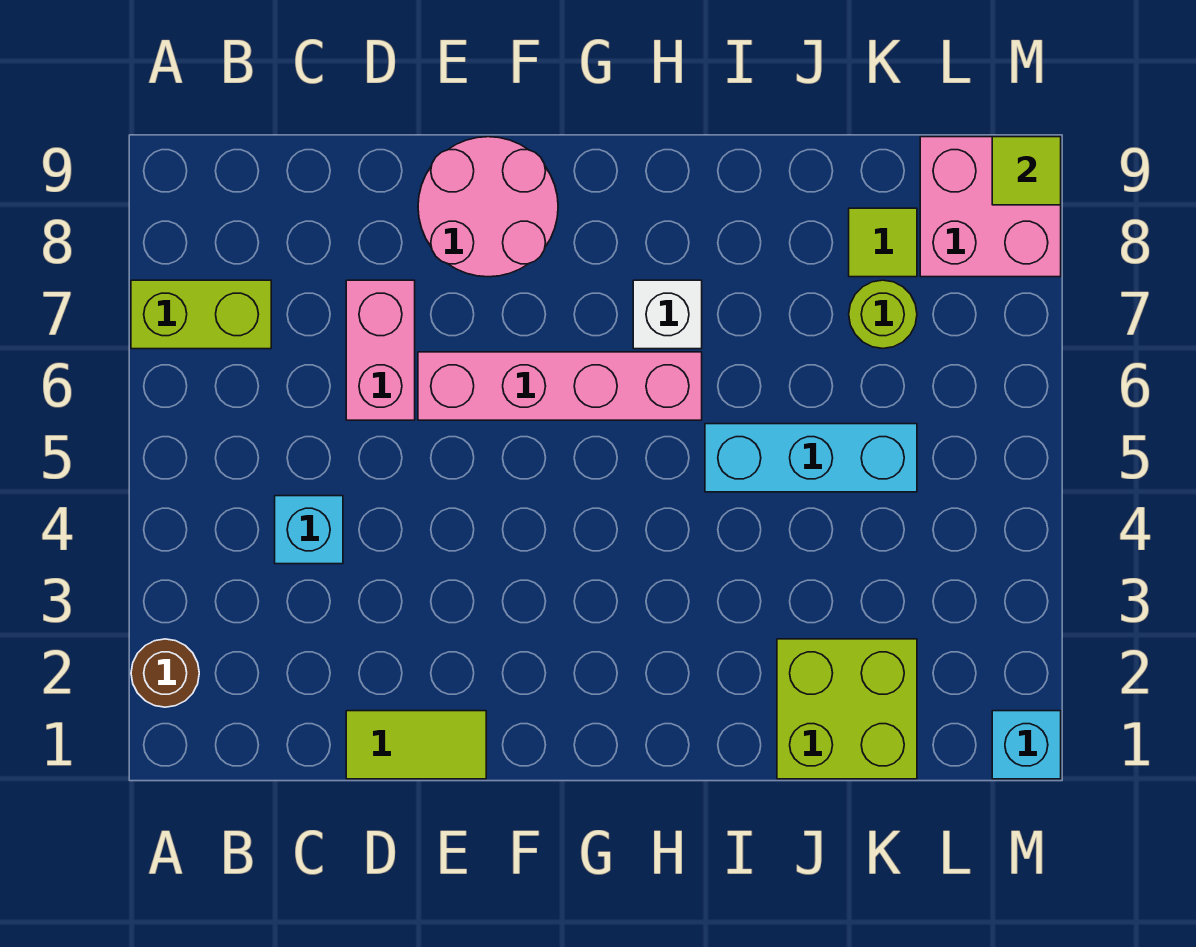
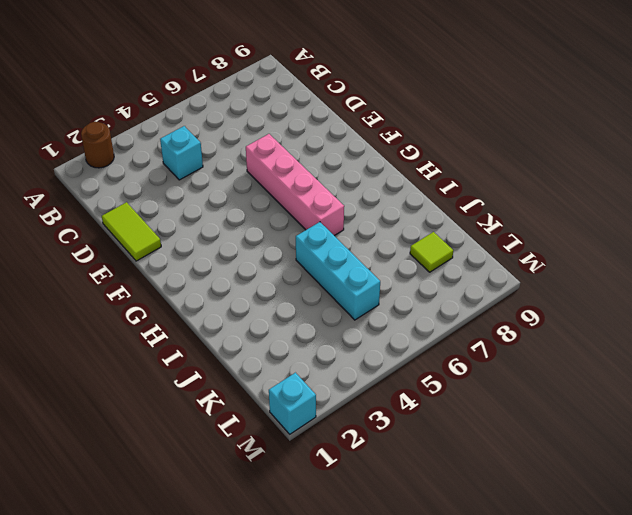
none -> lime brick A7:B7 level 1
none -> pink brick D6:D7 level 1
none -> pink round brick E8:F9 level 1

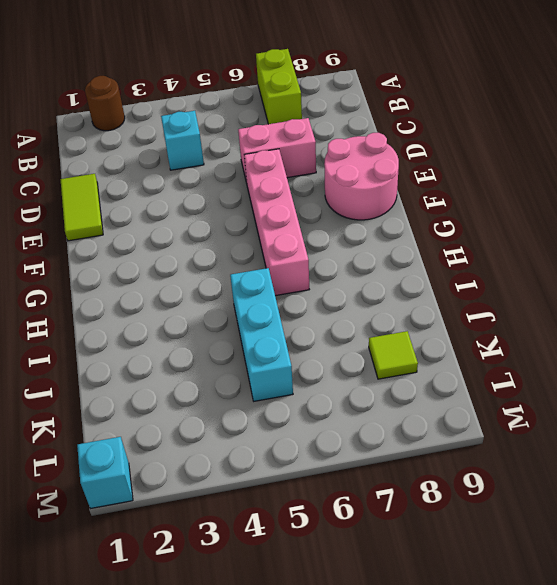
none -> white brick H7 level 1
none -> lime brick J1:K2 level 1
none -> lime round brick K7 level 1

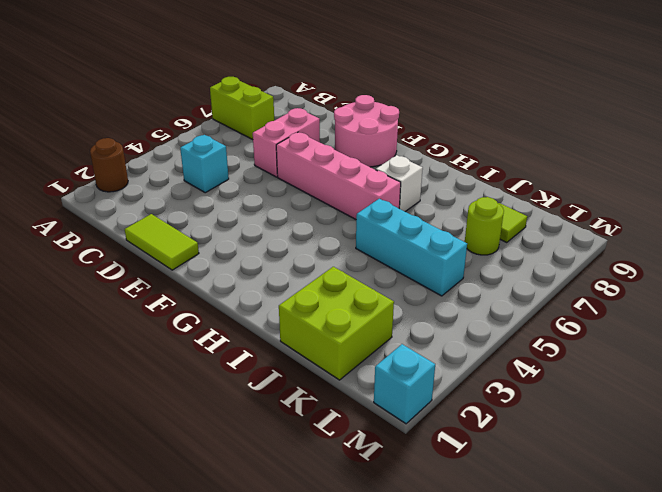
none -> pink brick L8:M9 level 1
none -> lime tile M9 level 2

